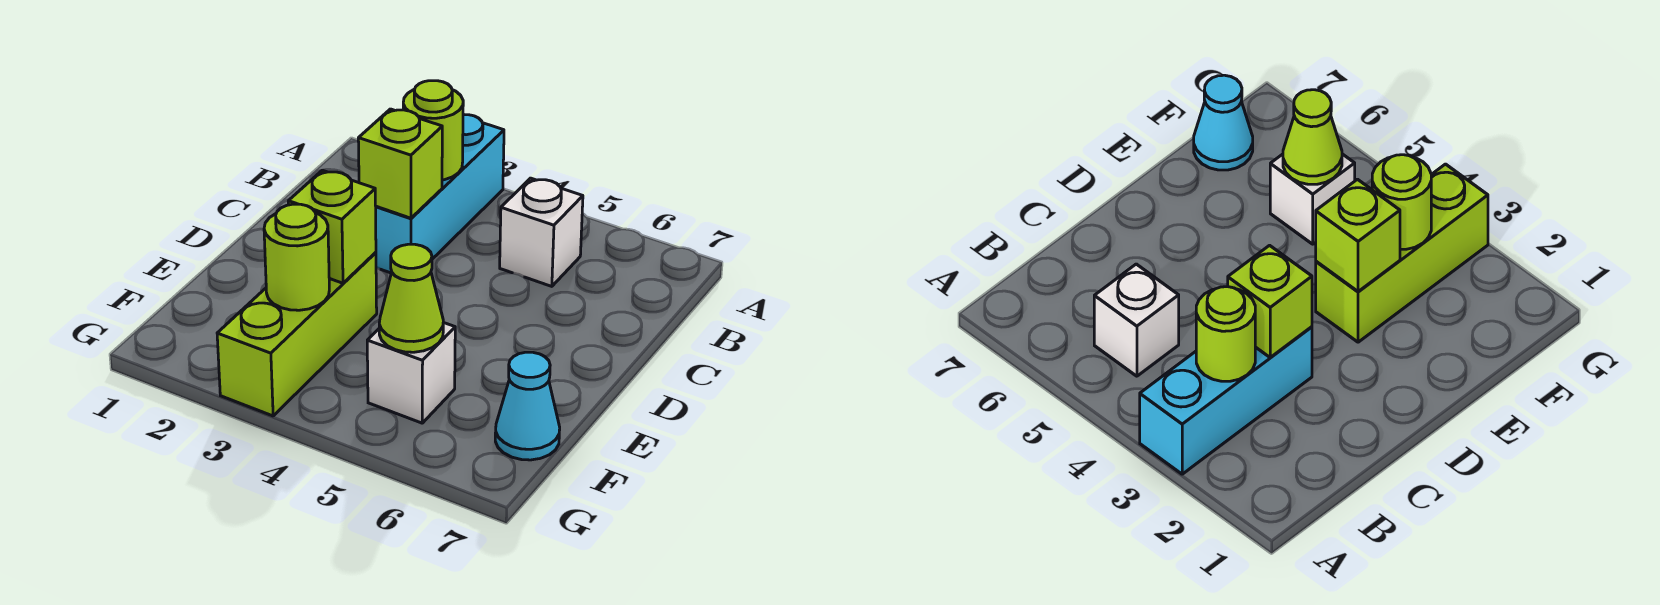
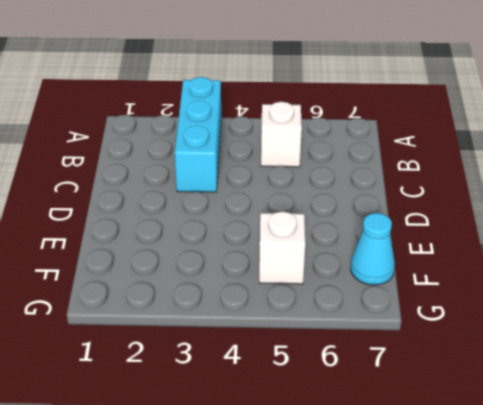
none -> lime brick E3:G3 level 1
none -> lime round brick B3 level 2

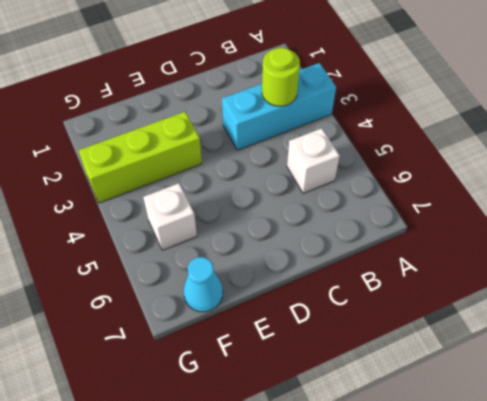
none -> lime brick C3 level 2
none -> lime brick E3 level 2

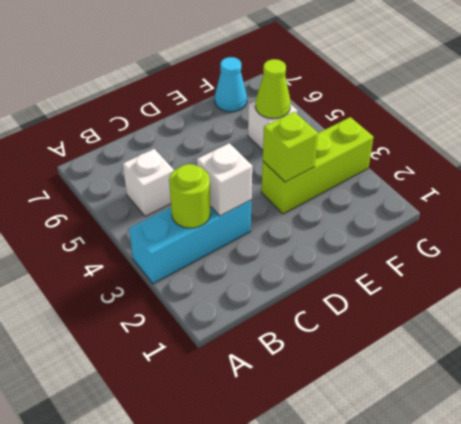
white brick C3 level 2 -> lime brick C3 level 2
none -> lime round brick F3 level 2

